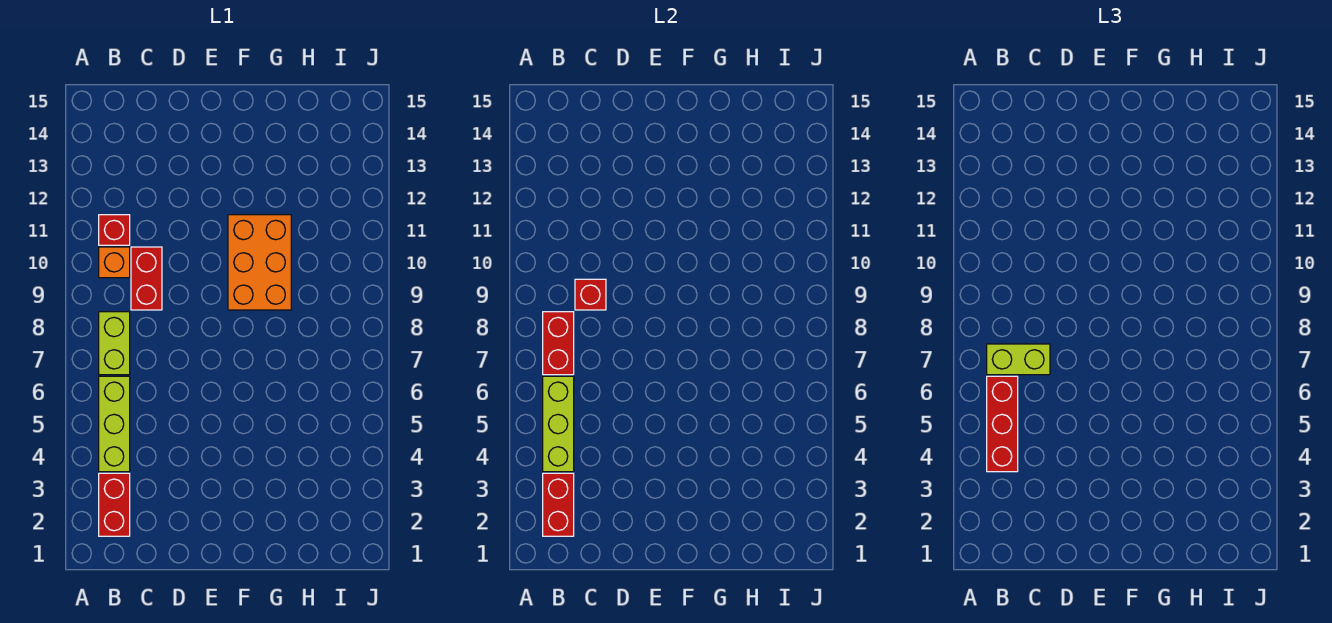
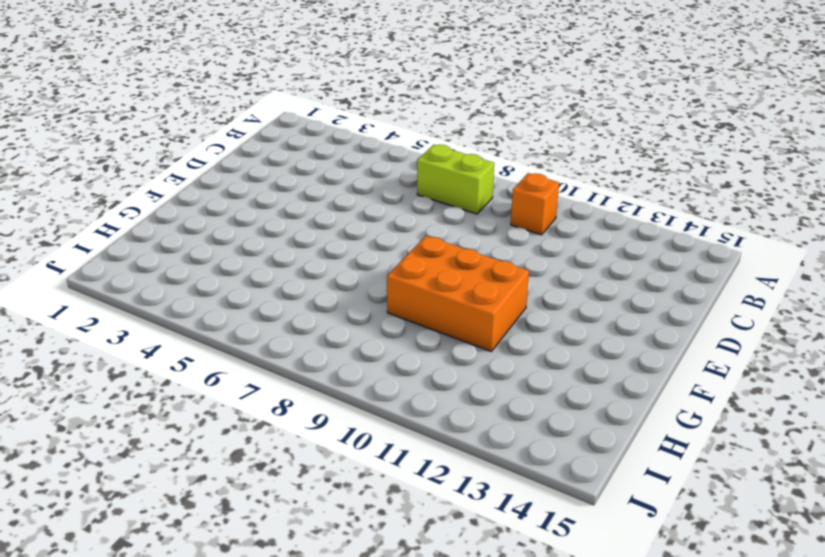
none -> red brick B2:B3 level 1
none -> lime brick B4:B6 level 1
none -> red brick B11 level 1

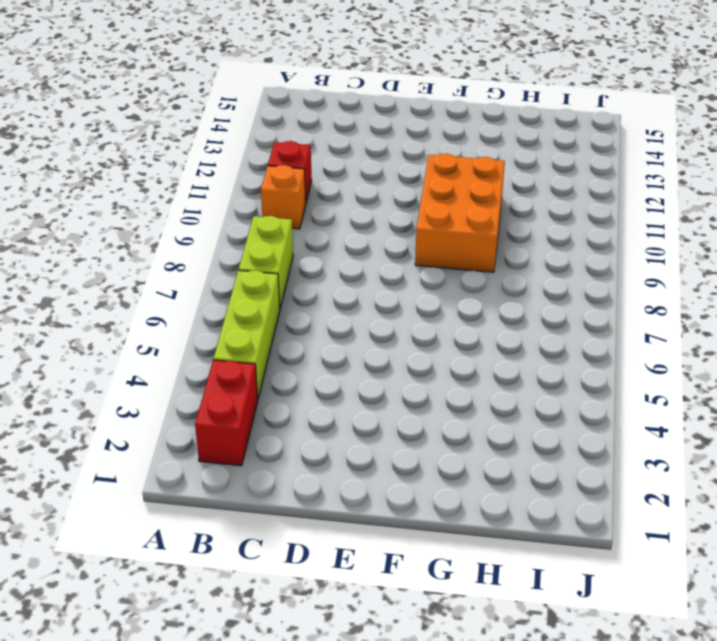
none -> red brick C9:C10 level 1
none -> red brick B2:B3 level 2
none -> lime brick B4:B6 level 2

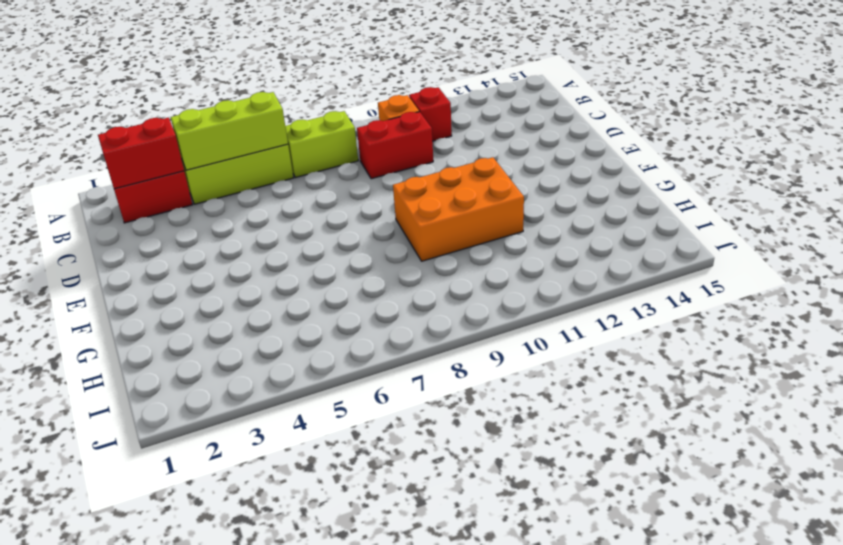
none -> red brick B7:B8 level 2
none -> red brick C9 level 2
none -> red brick B4:B6 level 3

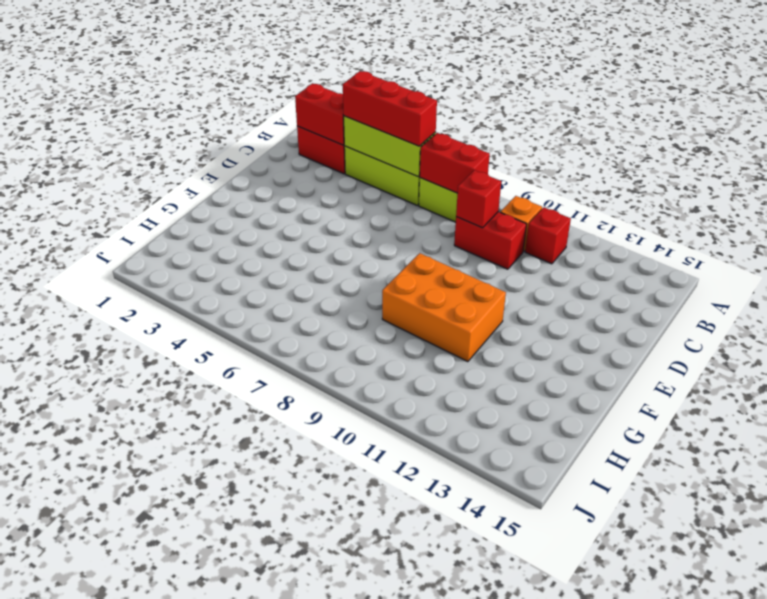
none -> lime brick B7:C7 level 3

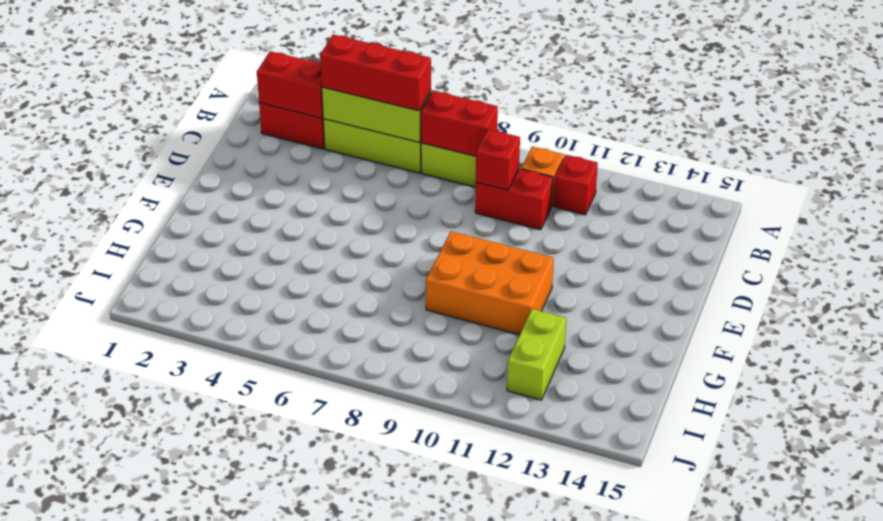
lime brick H12:I12 level 1 -> lime brick B7:C7 level 3

